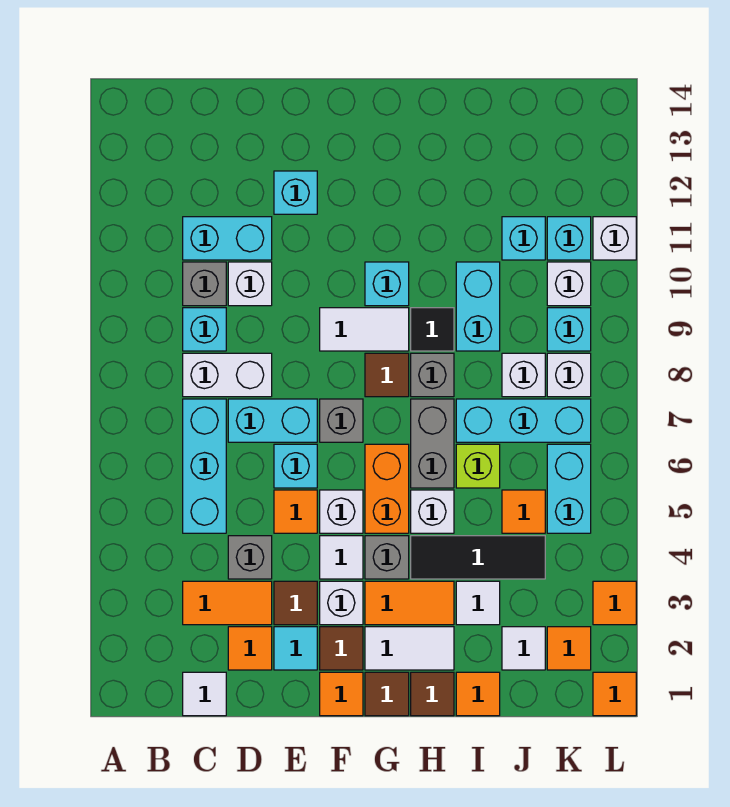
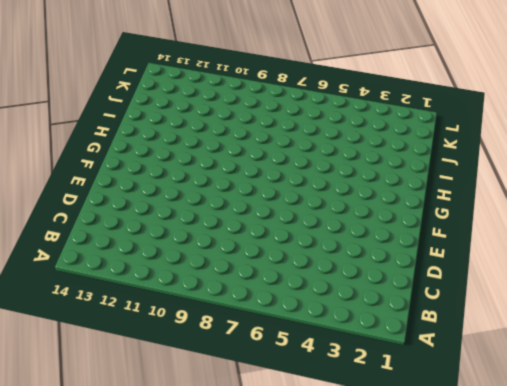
none -> white tile C1 level 1
none -> orange tile C3:D3 level 1
none -> cyan brick C5:C7 level 1
none -> white brick C8:D8 level 1

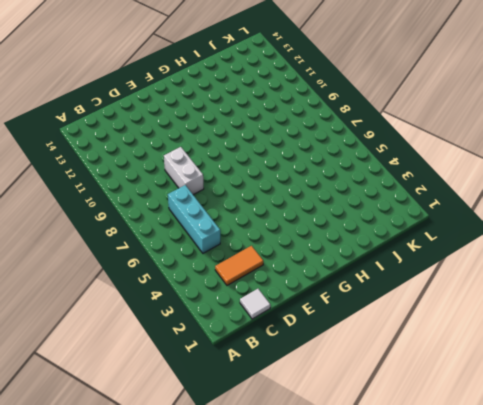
white brick D8:D9 level 1 -> white brick C8:D8 level 1
none -> cyan brick C9 level 1
none -> grey brick C10 level 1
none -> cyan brick C11:D11 level 1
none -> orange tile D2 level 1

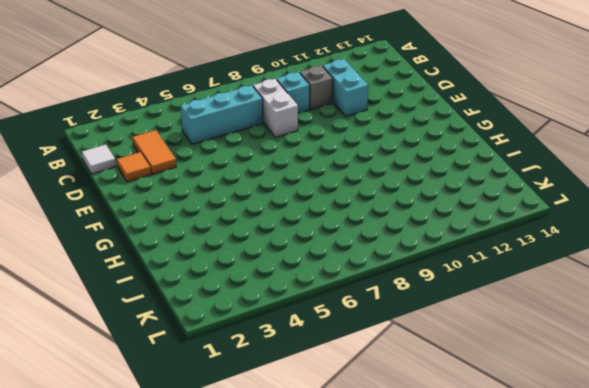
none -> grey brick D4 level 1
none -> cyan brick D7:E7 level 1
none -> white brick D10 level 1
none -> cyan tile E2 level 1

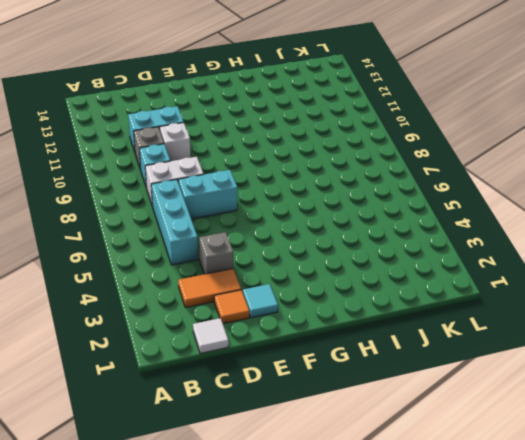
none -> brown tile E3 level 1
none -> orange tile E5 level 1
none -> cyan brick E6 level 1
none -> cyan brick E12 level 1

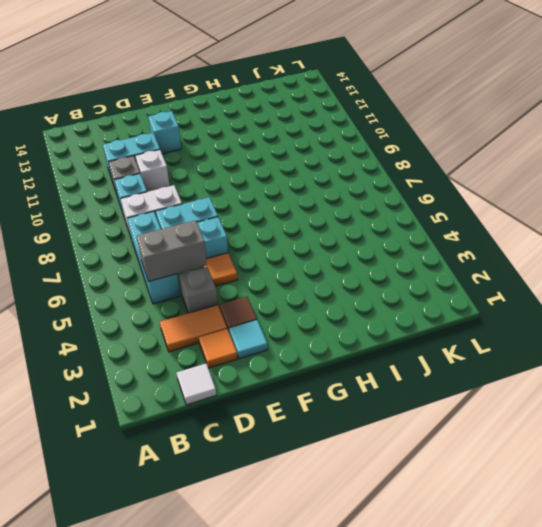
grey brick C5:D5 level 2 -> grey brick H6:H7 level 1
none -> orange tile F1 level 1
none -> brown tile F2 level 1
none -> white brick F3 level 1
none -> white tile F4 level 1

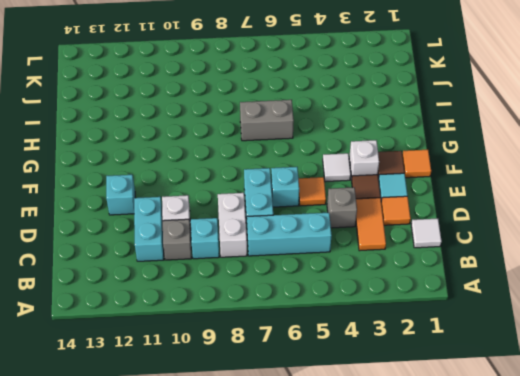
none -> white brick F5 level 1
none -> grey brick F7 level 1
none -> white tile F9:G9 level 1
none -> brown tile G1 level 1

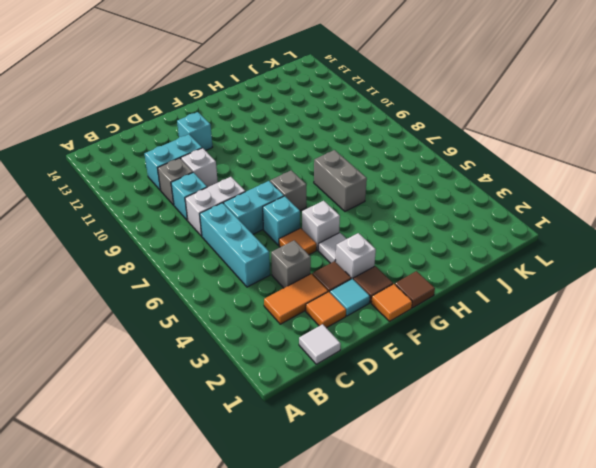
none -> white tile F9:G9 level 1
none -> white tile G2:H2 level 1
none -> orange tile G3:H3 level 1
none -> grey brick G4 level 1

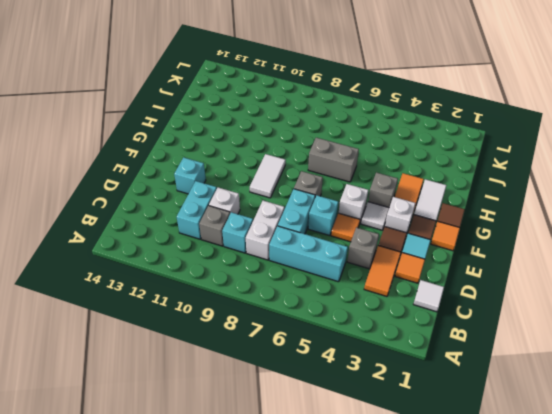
none -> orange brick G5:G6 level 1
none -> brown tile G8 level 1
none -> cyan brick G10 level 1
none -> brown tile H1 level 1

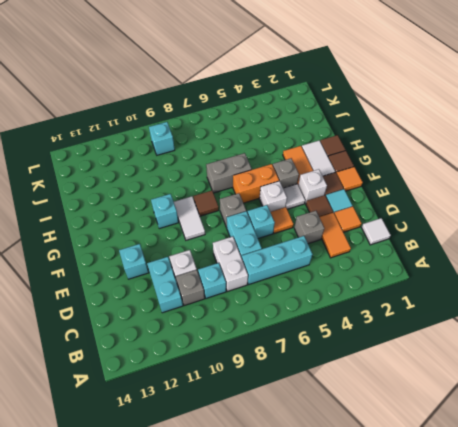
none -> black tile H4:J4 level 1
none -> white brick H5 level 1
none -> grey brick H8 level 1
none -> black tile H9 level 1

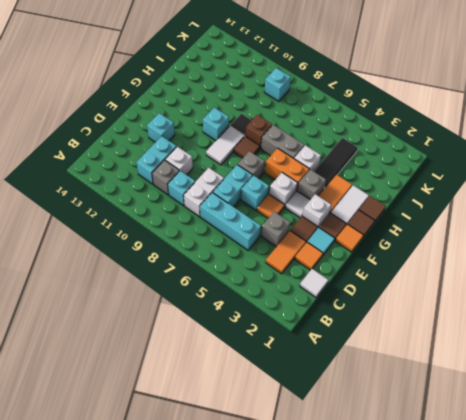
brown brick H8 level 1 -> grey brick H8 level 1
none -> orange tile I1 level 1
none -> white tile I3 level 1
none -> lime brick I6 level 1
none -> cyan brick I7:K7 level 1

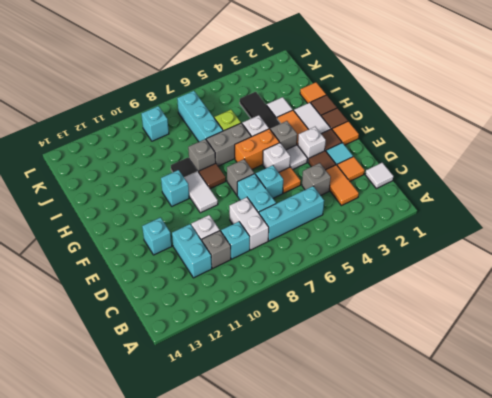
none -> cyan brick I9:I10 level 1
none -> white tile J2 level 1
none -> orange tile J5 level 1
none -> white brick J8 level 1

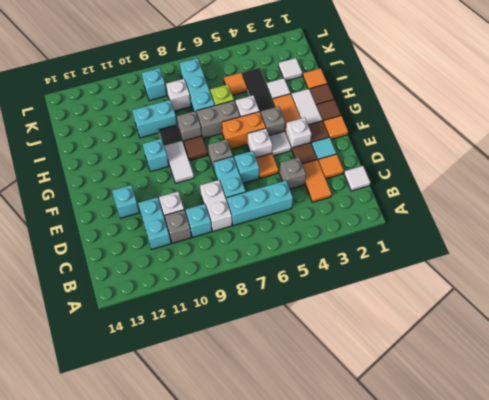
none -> cyan brick J11 level 1
none -> orange tile K2 level 1
none -> cyan brick K5:K6 level 1
none -> white brick K8 level 1

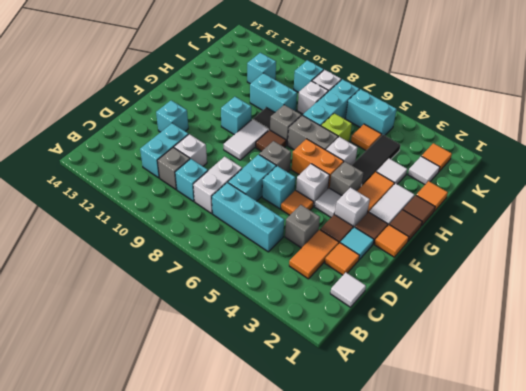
none -> white brick K10 level 1
none -> cyan brick K11 level 1
none -> orange tile L1 level 1
none -> orange tile L3 level 1

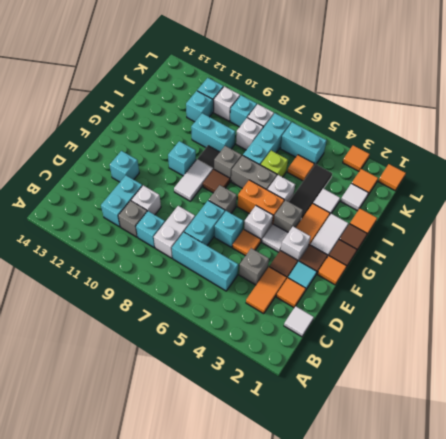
none -> white brick L11 level 1

